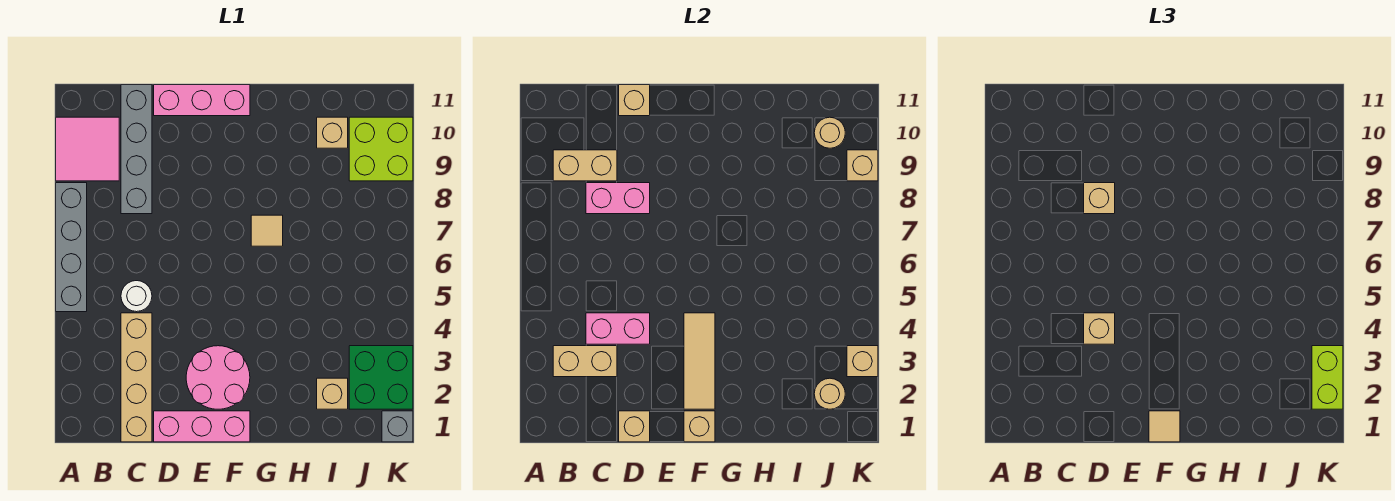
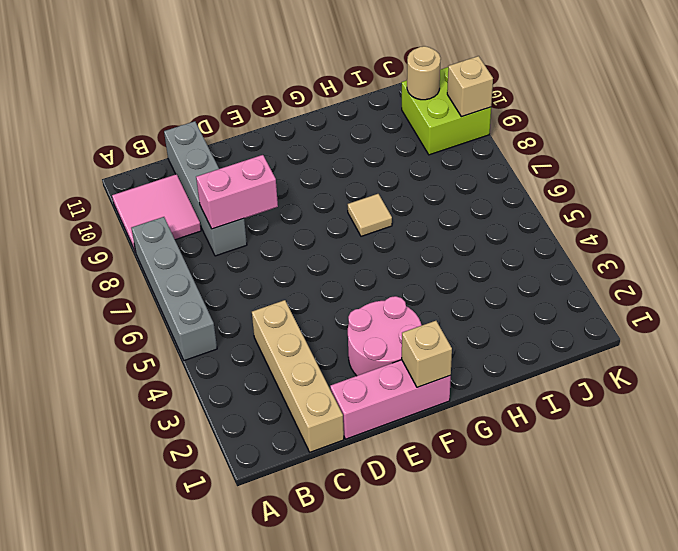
none -> white round brick C5 level 1
none -> pink brick D11:F11 level 1
none -> tan brick I2 level 1
none -> tan brick I10 level 1

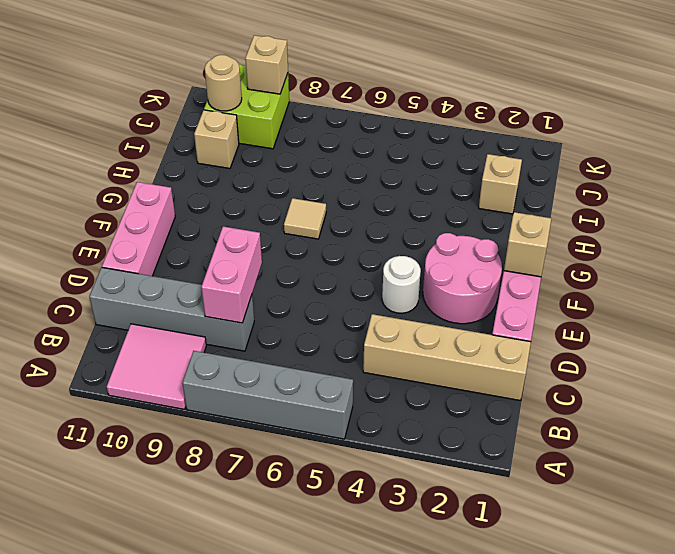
white round brick E4 level 1 -> white round brick C5 level 1
none -> green brick J2:K3 level 1
none -> grey brick K1 level 1
none -> tan brick B3:C3 level 2
none -> tan brick B9:C9 level 2

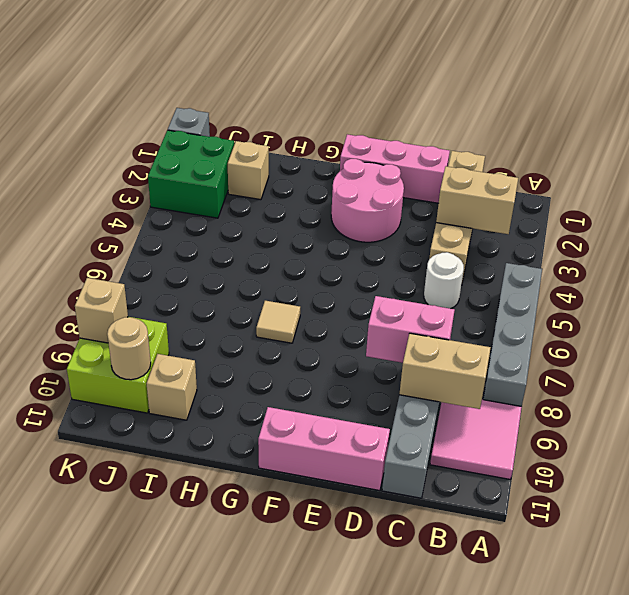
none -> pink brick C4:D4 level 2
none -> tan brick D1 level 2
none -> tan brick D11 level 2
none -> tan brick F1 level 2

